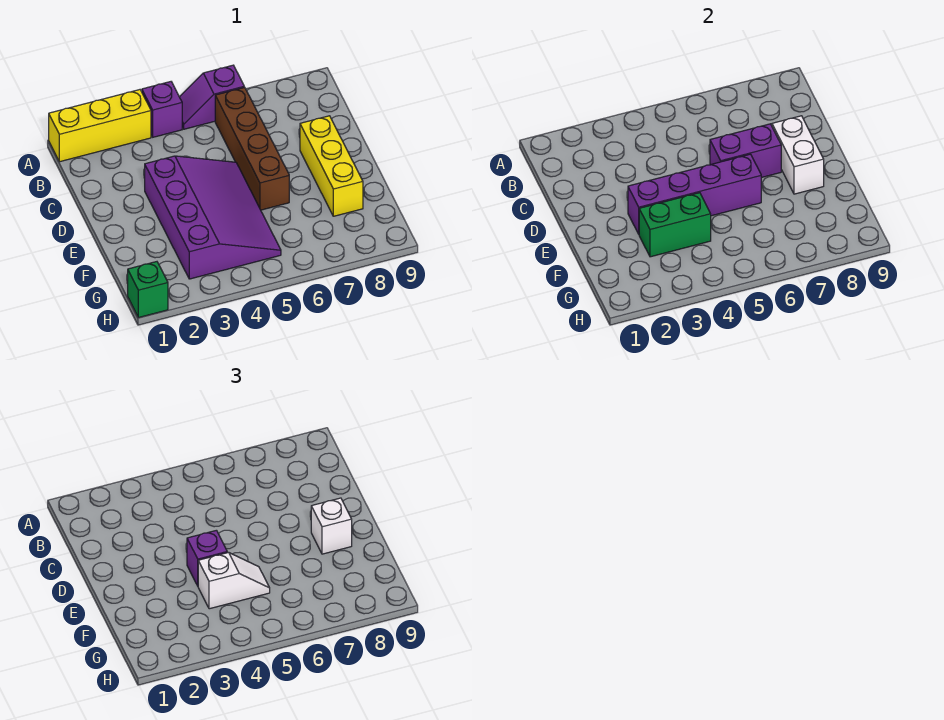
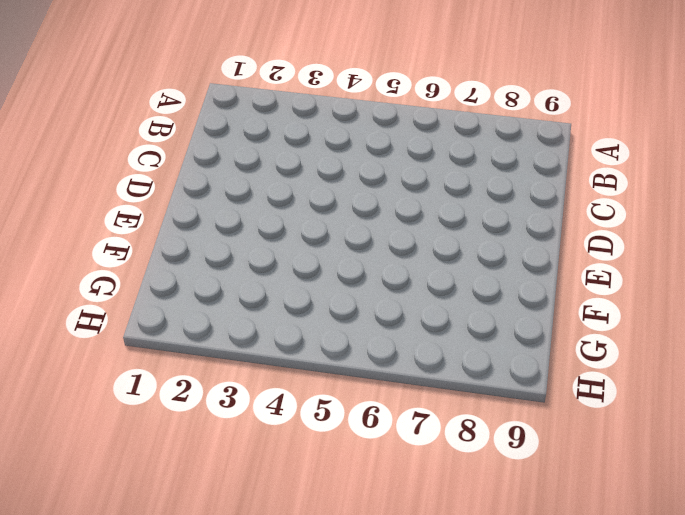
none -> yellow brick A1:A3 level 1
none -> purple brick A4 level 1
none -> purple slope A5:A6 level 1 top 6

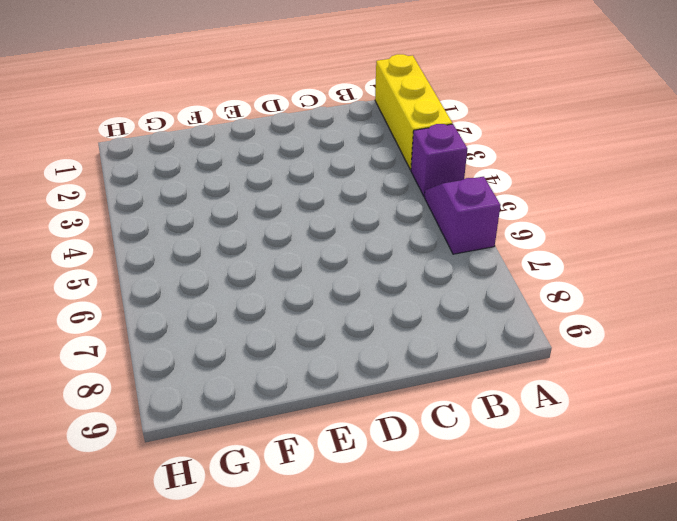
none -> brown brick B6:E6 level 1
none -> purple slope D3:G5 level 1 top 3
none -> yellow brick D8:F8 level 1

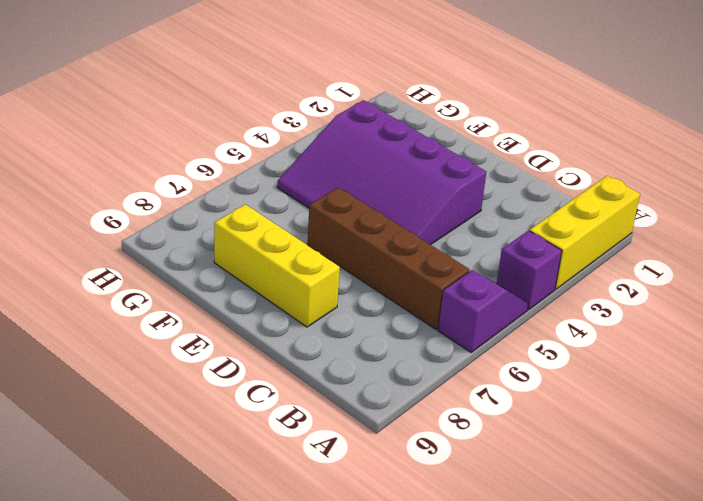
none -> green brick H1 level 1
none -> purple brick D6:D7 level 2
none -> white brick D8:E8 level 2

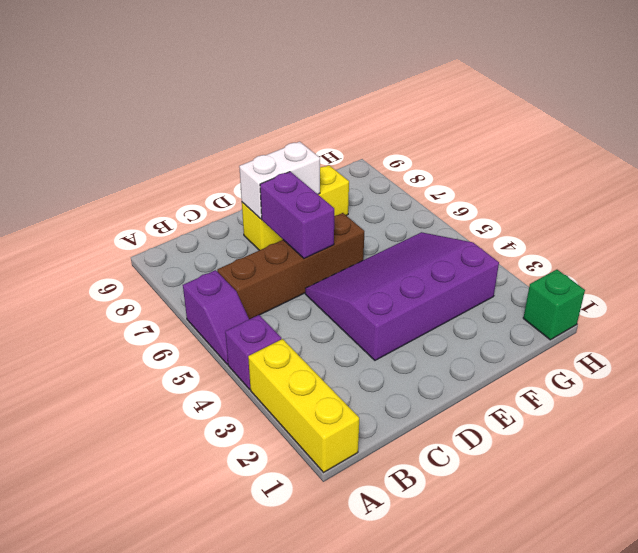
none -> purple brick E3:E6 level 2
none -> green brick F3:F4 level 2
none -> purple brick E4 level 3

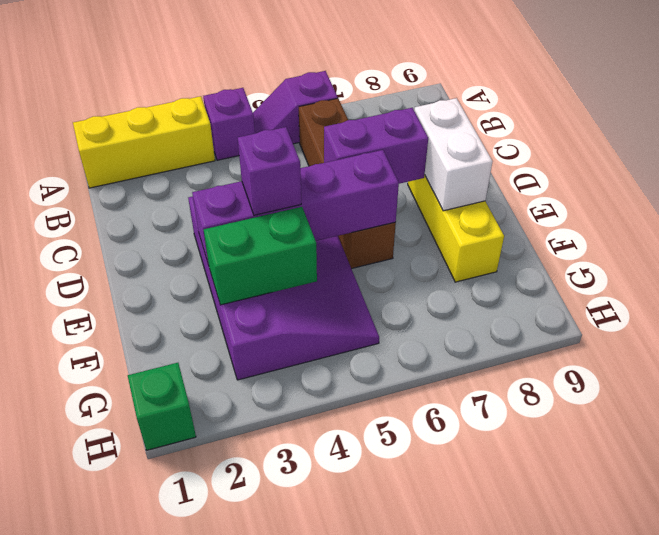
none -> white brick E8 level 3
none -> white slope F4:F5 level 3 top 4

